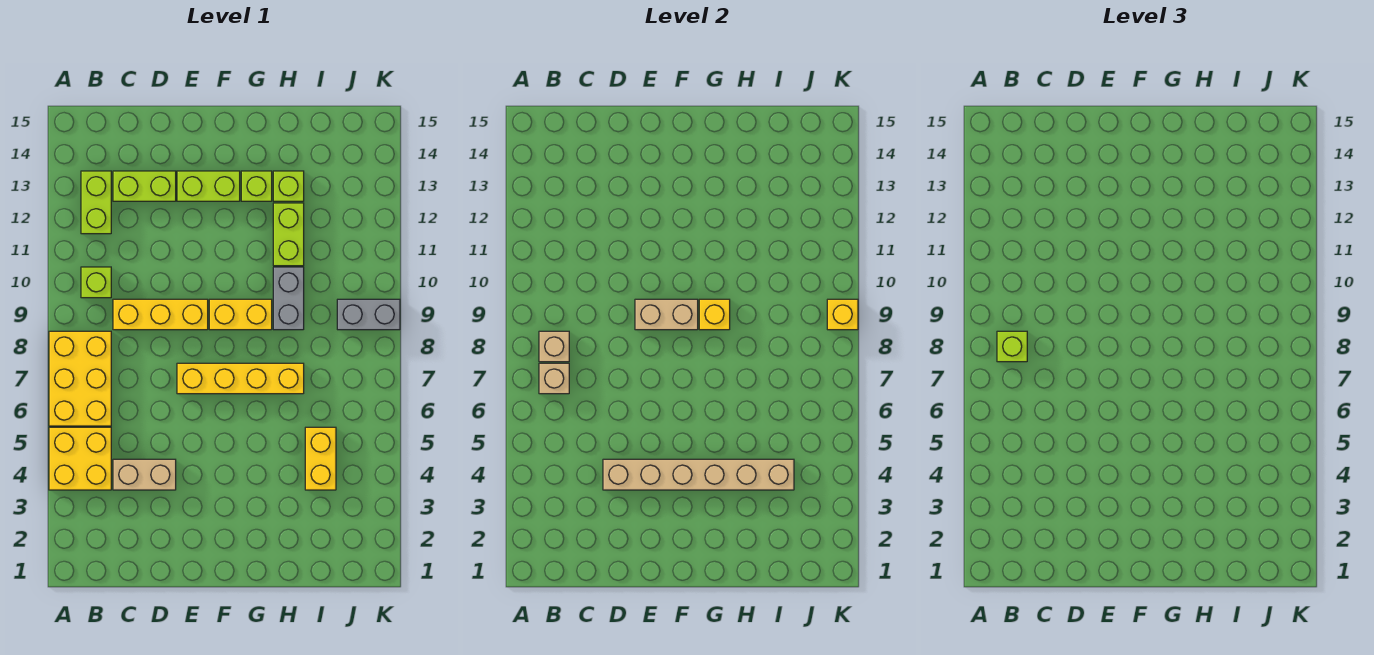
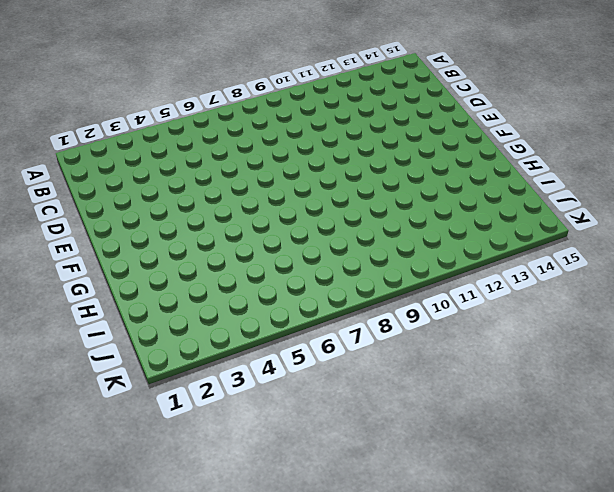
none -> yellow brick A4:B5 level 1
none -> yellow brick A6:B8 level 1
none -> lime brick B10 level 1

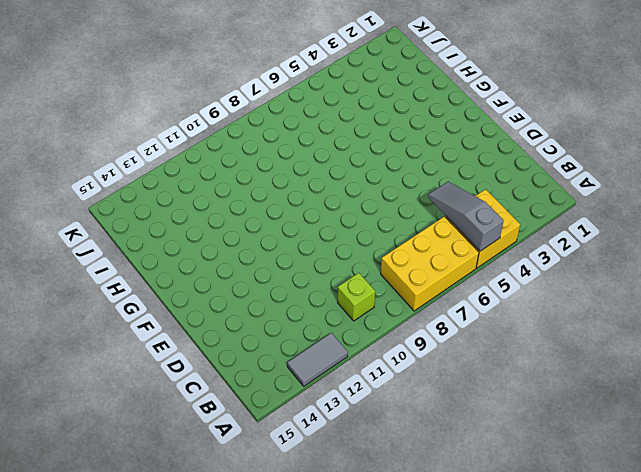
grey slope A5:C5 level 2 top A -> none
grey tile A12:A13 level 1 -> none
none -> lime brick B12:B13 level 1
none -> tan brick C4:D4 level 1
none -> yellow brick C9:E9 level 1

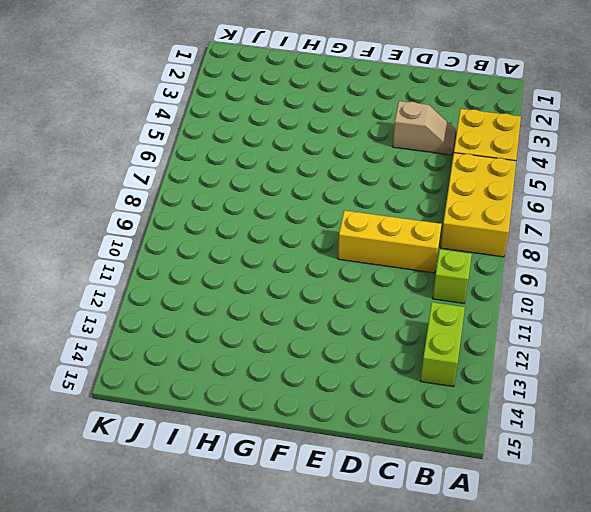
tan slope C4:D4 level 1 top D -> tan brick C4:D4 level 1
none -> lime brick C13:D13 level 1
none -> yellow brick E7:H7 level 1
none -> lime brick E13:F13 level 1

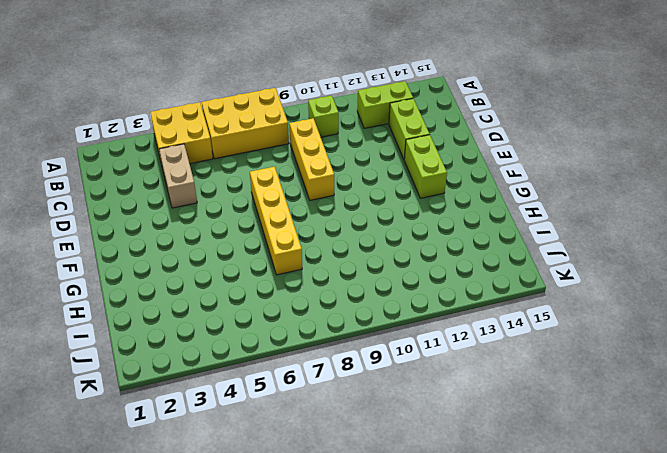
none -> yellow brick F9:G9 level 1
none -> lime brick G13 level 1
none -> grey brick H9:H10 level 1

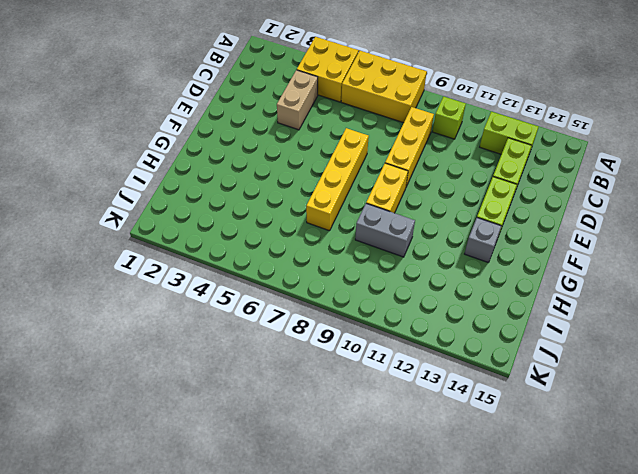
grey brick G13 level 1 -> lime brick G13 level 1
none -> lime brick H11:H12 level 1
none -> lime brick H13 level 1
none -> yellow brick I4:I5 level 1

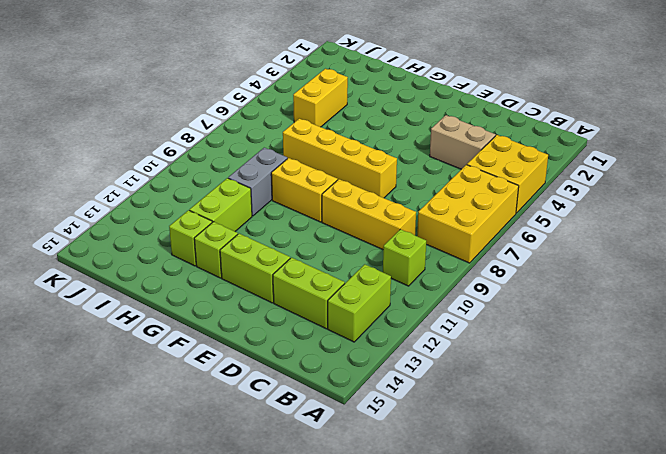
none -> grey brick J9:K9 level 1
none -> tan brick B7 level 2
none -> tan brick B8 level 2

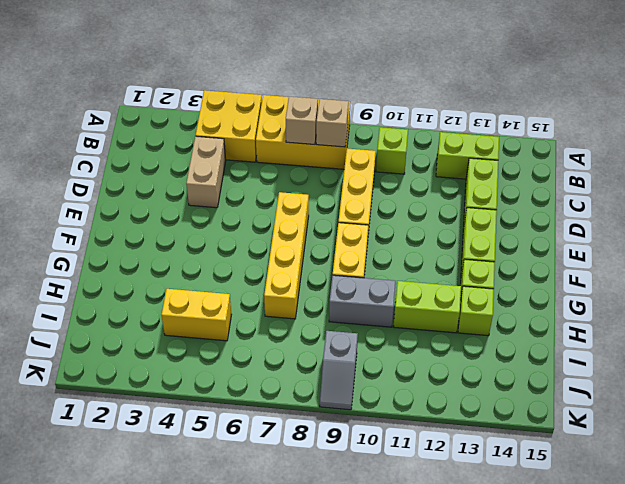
grey slope J9:K9 level 1 top J -> grey brick J9:K9 level 1
none -> tan brick D4:I4 level 2
none -> tan brick E9:F9 level 2
none -> yellow brick G9 level 2

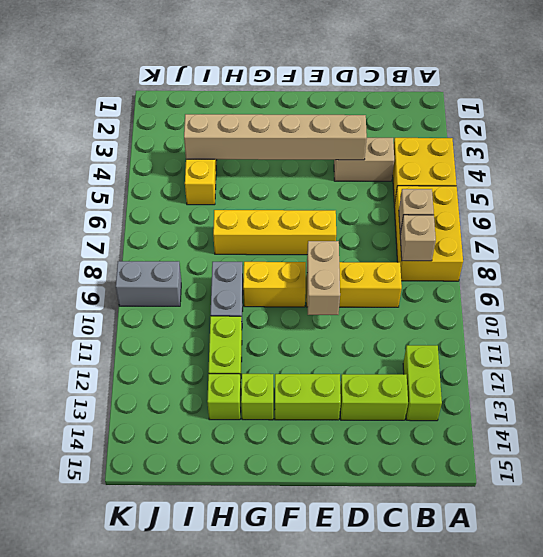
tan brick E9:E10 level 2 -> tan brick E9:F9 level 2
none -> lime brick B10 level 1
none -> yellow brick G9 level 2
none -> yellow brick K9 level 2

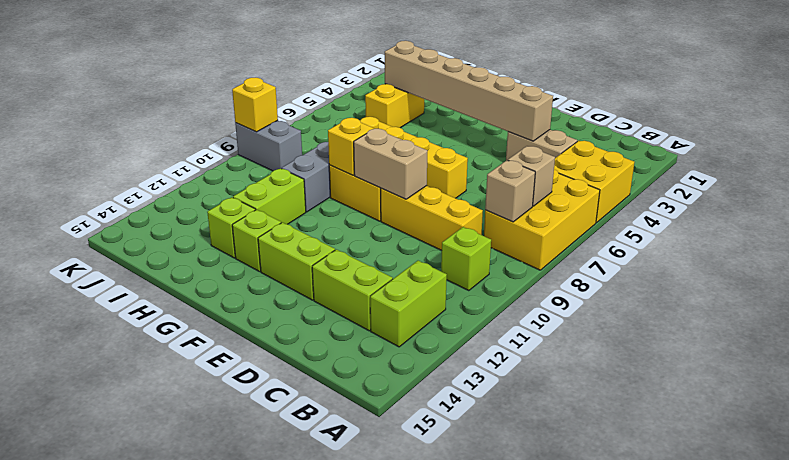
none -> lime brick B8 level 3

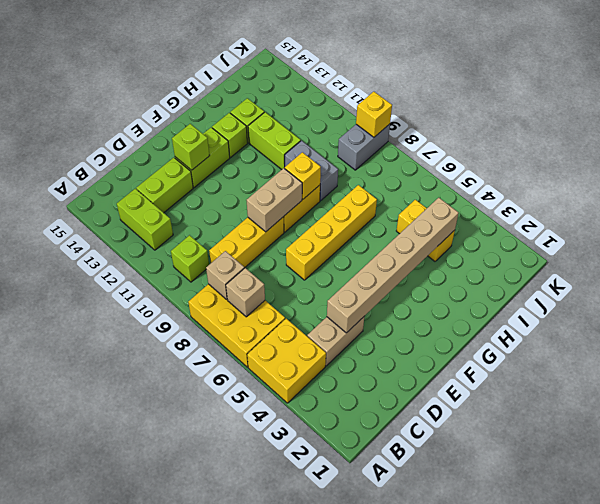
lime brick E13 level 2 -> lime brick B8 level 3

